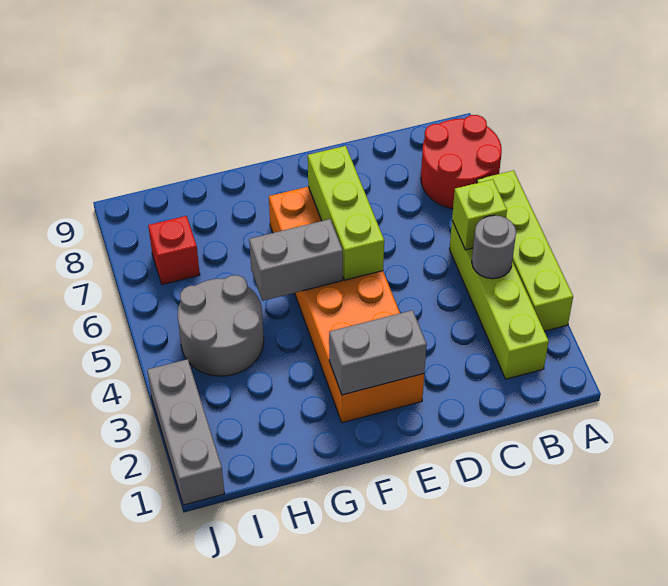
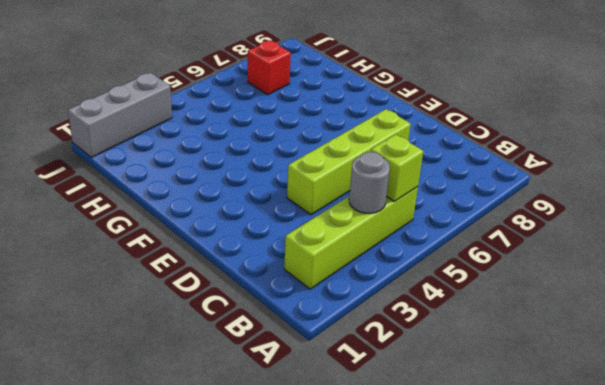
lime brick D4:D7 level 1 -> lime brick A3:A6 level 1
none -> red round brick A7:B8 level 1
none -> orange brick E2:F7 level 1
none -> grey round brick H4:I5 level 1

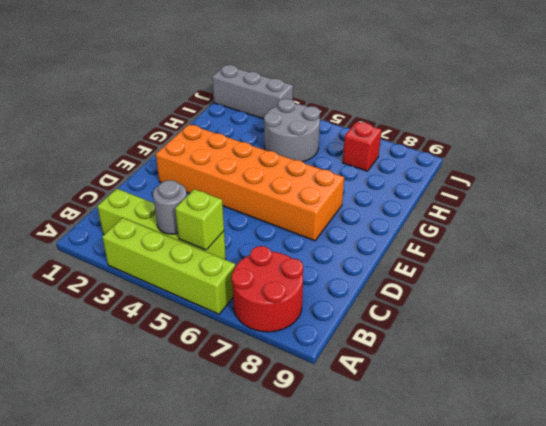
none -> grey brick E2:F2 level 2
none -> lime brick E5:E7 level 2
none -> grey brick F5:G5 level 2

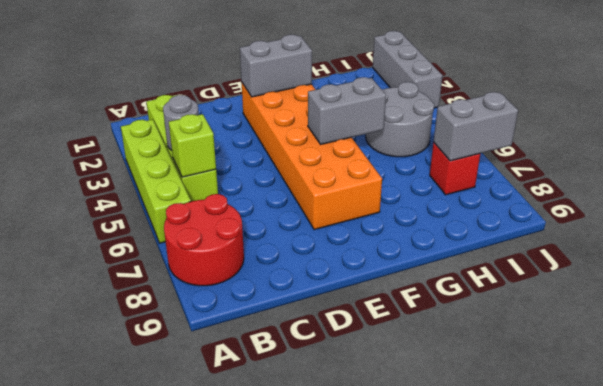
grey brick I7:J7 level 2 -> none
none -> lime brick E5:E7 level 2

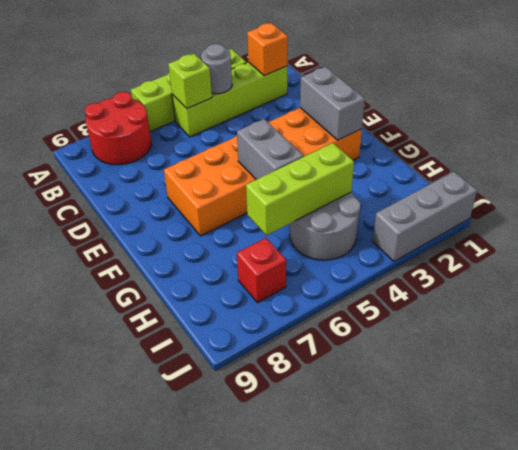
orange brick B2 level 2 -> none
lime brick H4:H6 level 2 -> lime brick E5:E7 level 2

